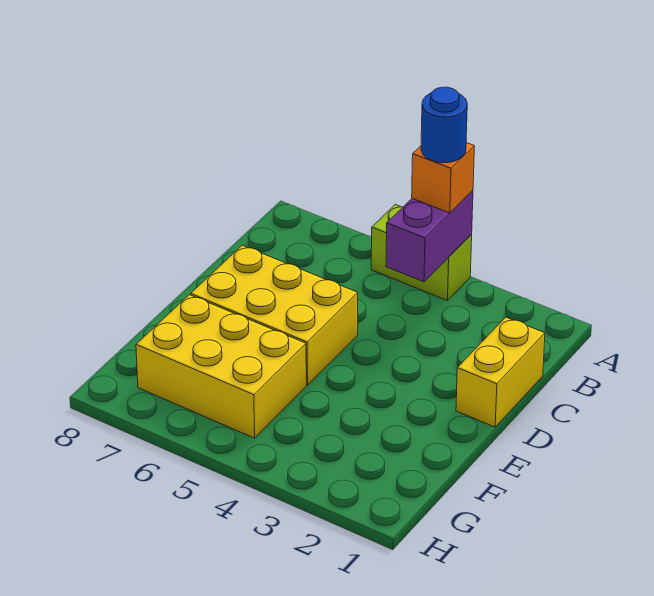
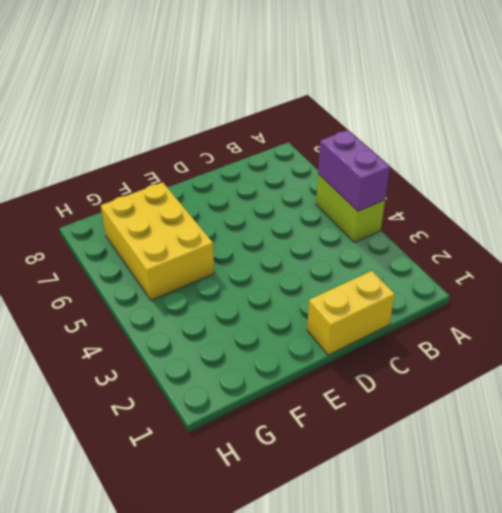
purple brick A4:A5 level 2 -> purple brick A4:B4 level 2
none -> yellow brick D5:E7 level 1
none -> orange brick A4 level 3

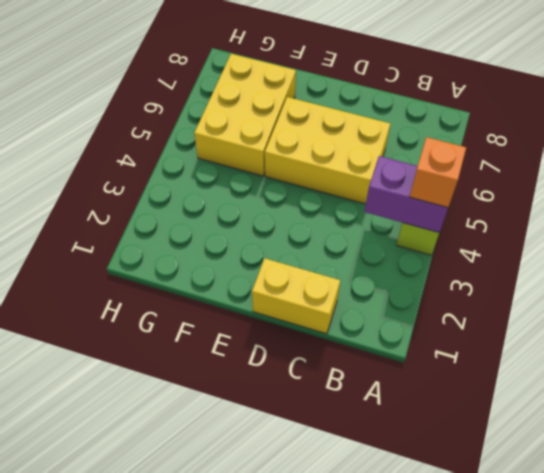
yellow brick C5:E6 level 1 -> yellow brick D5:E7 level 1
none -> blue round brick A4 level 4

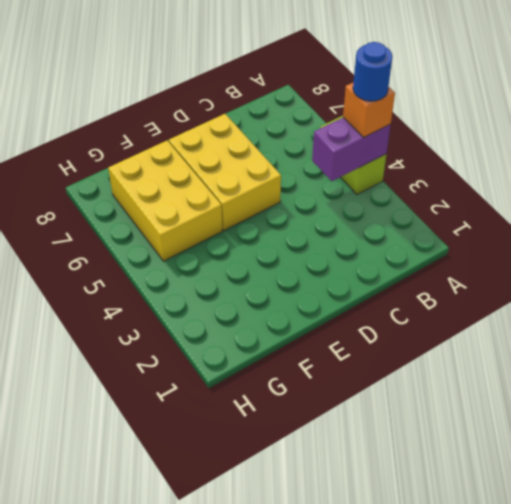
none -> yellow brick C1:D1 level 1

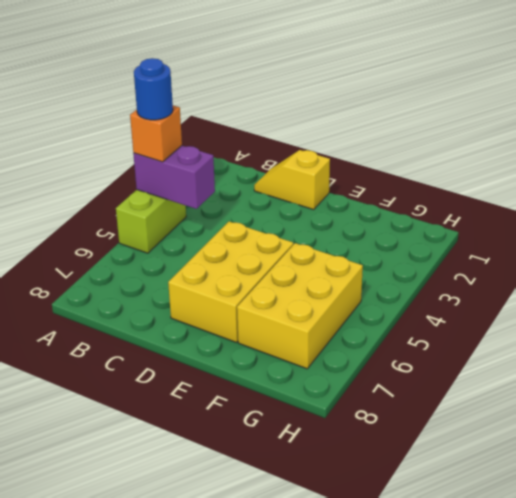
yellow slope C1:D1 level 1 top D -> yellow brick C1:D1 level 1

